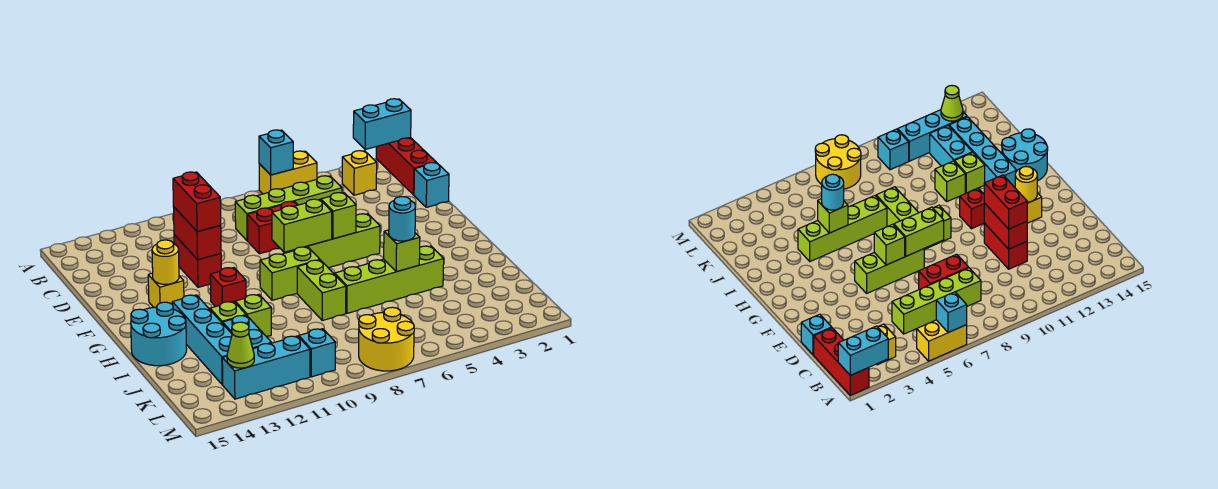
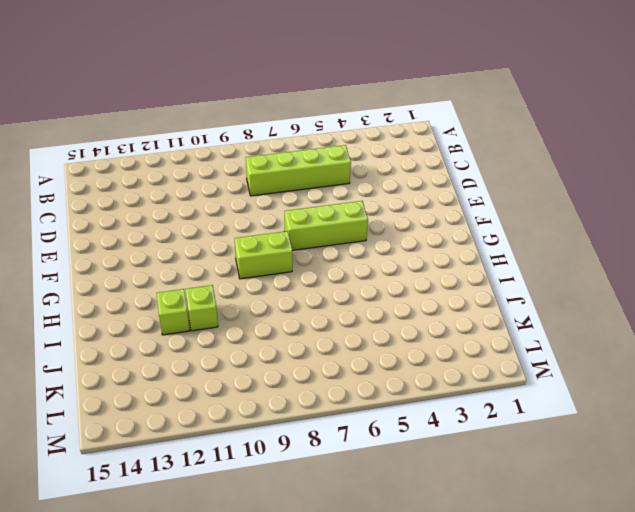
none -> red brick A1:C1 level 1
none -> yellow brick A5:A6 level 1
none -> yellow brick B3 level 1
none -> cyan brick D1 level 1

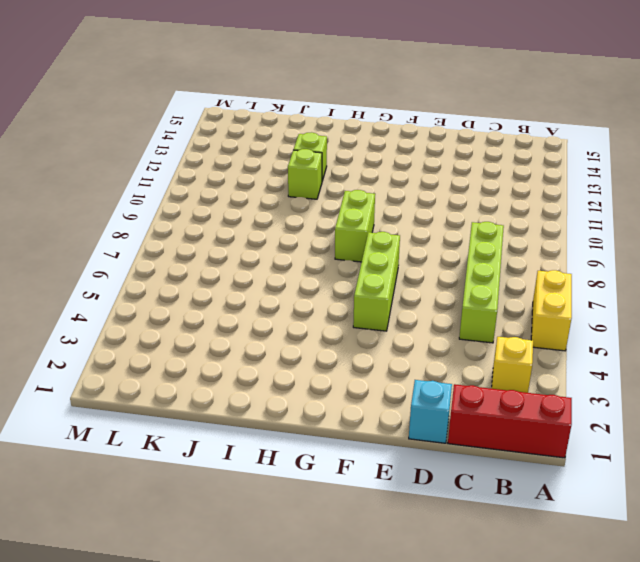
none -> red brick D7:D8 level 1
none -> red brick D11:E11 level 1
none -> yellow brick F13 level 1
none -> red brick G11 level 1

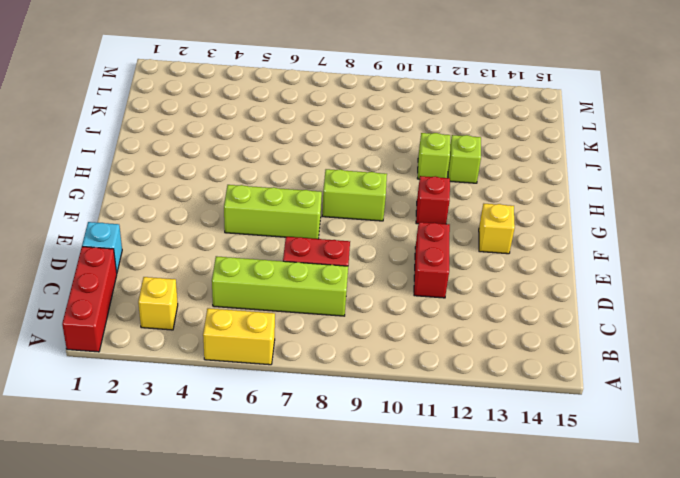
none -> lime brick H8:I8 level 1
none -> cyan brick H13:K13 level 1
none -> cyan round brick H14:I15 level 1
none -> lime brick I4:I7 level 1

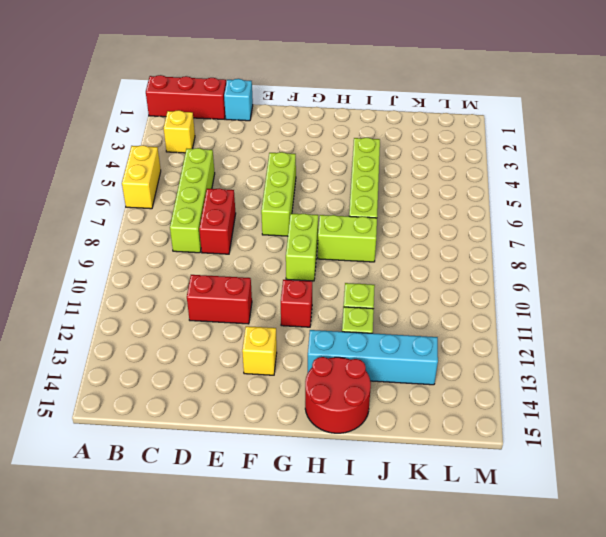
red round brick H14:I15 level 1 -> cyan round brick H14:I15 level 1
none -> cyan brick J12:K12 level 1
none -> yellow round brick L7:M8 level 1
none -> cyan brick L10 level 1
none -> cyan brick L11:L13 level 1

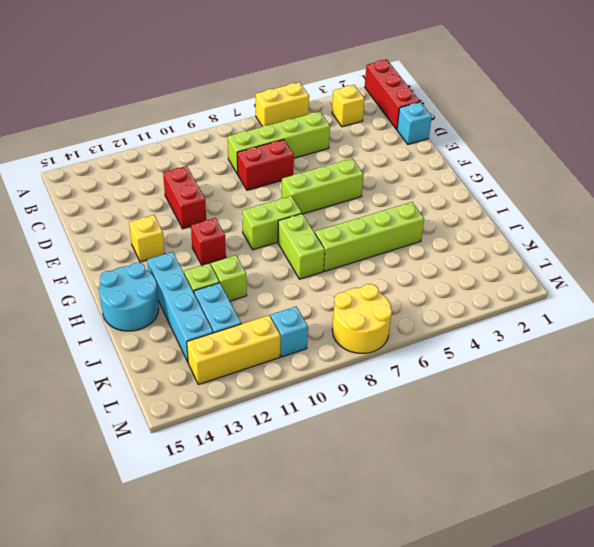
yellow brick L11:L13 level 1 -> cyan brick L11:L13 level 1
none -> cyan brick A1:A2 level 2
none -> cyan brick A6 level 2
none -> red brick D11:E11 level 2
none -> lime brick F6 level 2

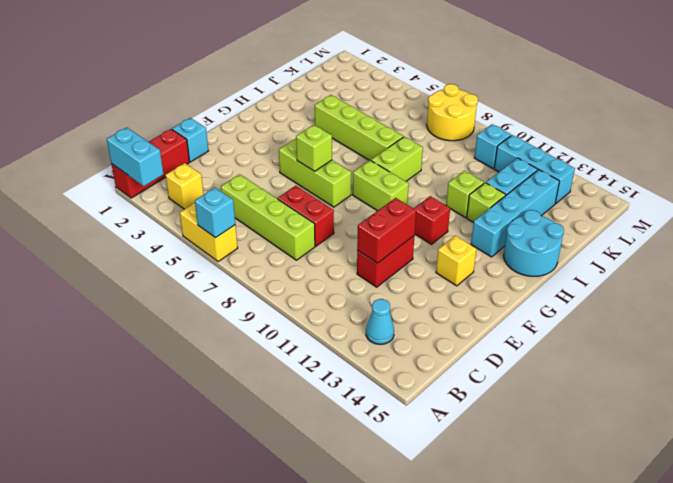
cyan cone B13 level 1 -> none
none -> lime brick F7:F8 level 2
none -> yellow round brick F13 level 2
none -> lime brick I5 level 2
none -> lime cone L13 level 2

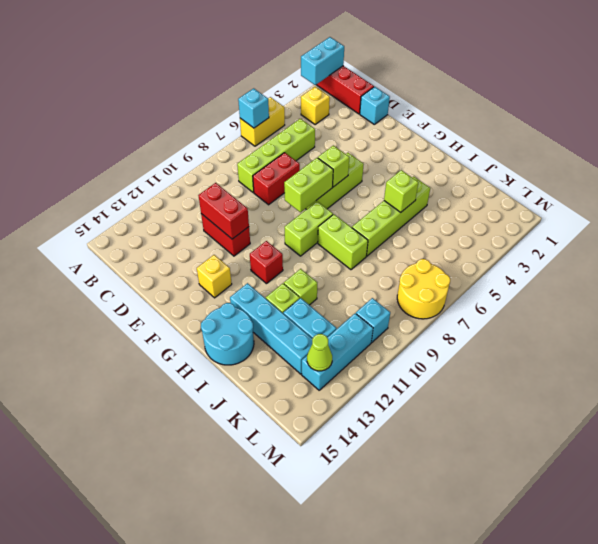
none -> yellow round brick F13 level 2
none -> red brick D11:E11 level 3
none -> cyan round brick I5 level 3

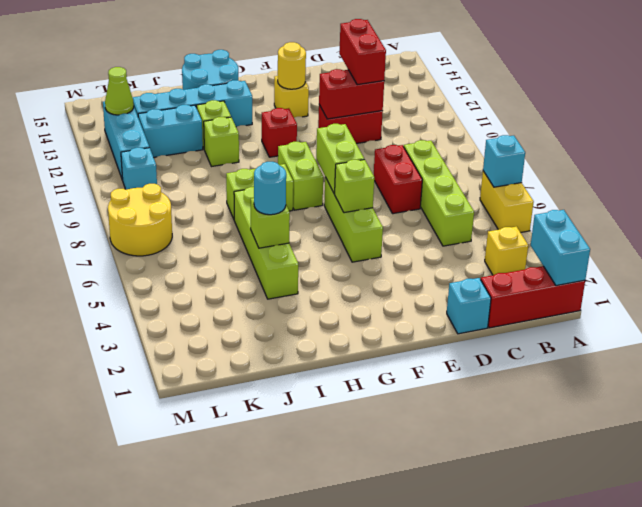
red brick D11:D12 level 3 -> red brick D11:E11 level 3

